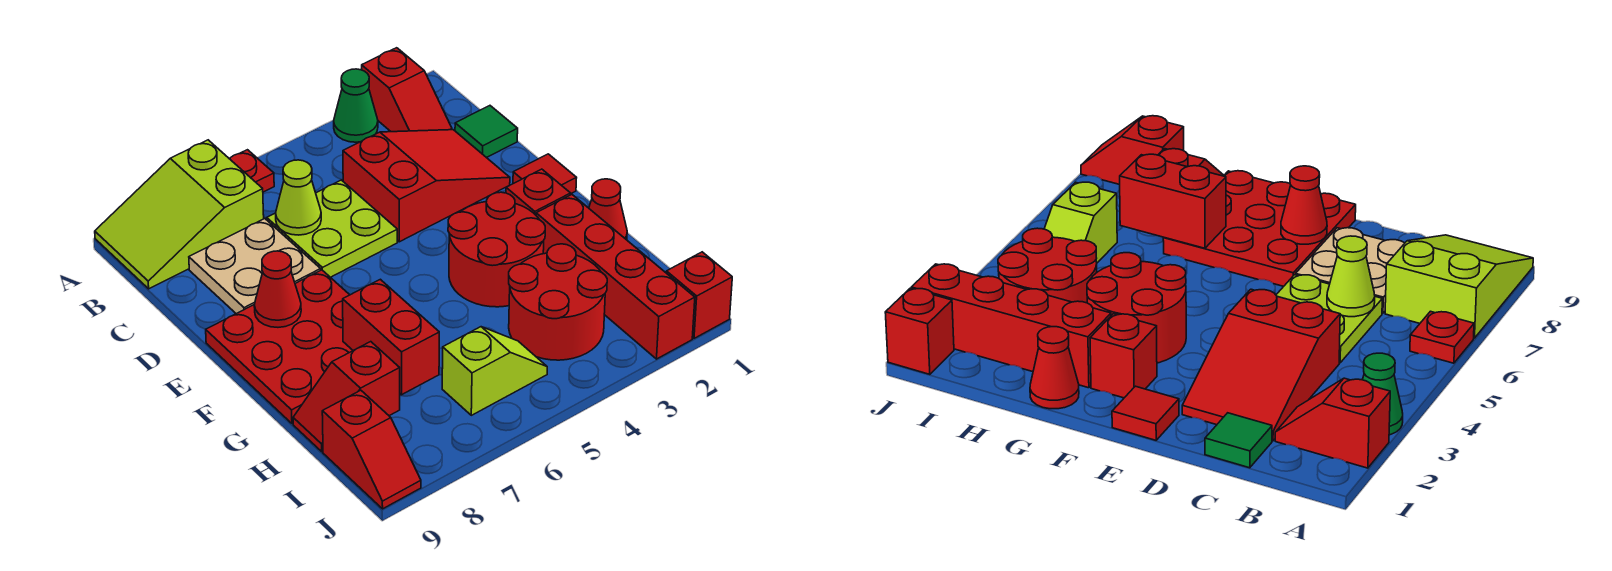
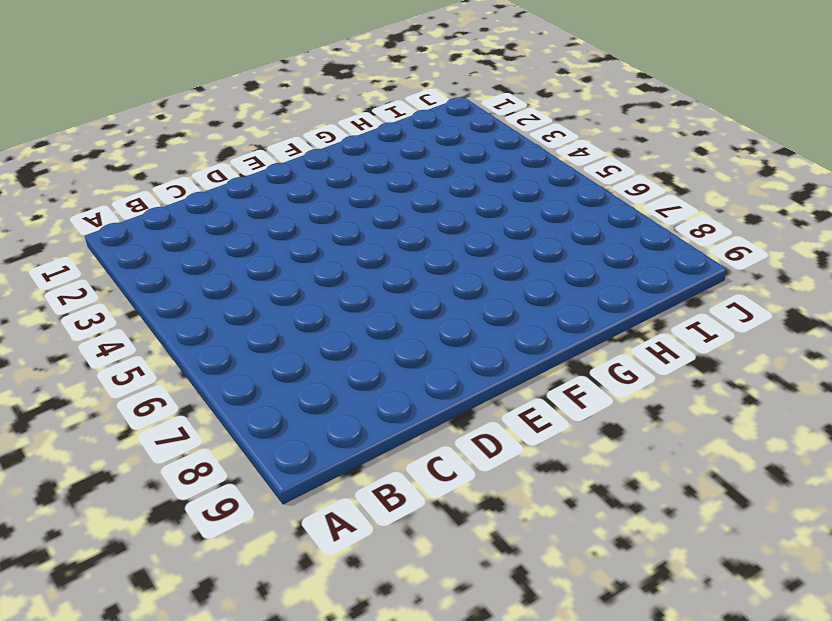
none -> red slope A2:B2 level 1 top A
none -> green cone A3 level 1
none -> red plate A6 level 1

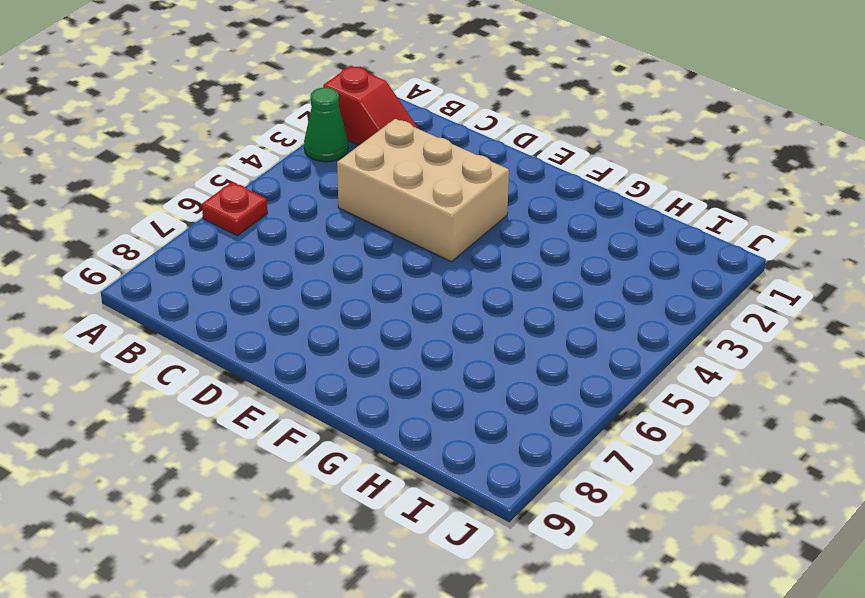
tan brick C3:E4 level 1 -> red slope C2:D4 level 1 top 4
none -> lime slope A7:B9 level 1 top 7
none -> green tile C1 level 1
none -> lime plate C5:D6 level 1

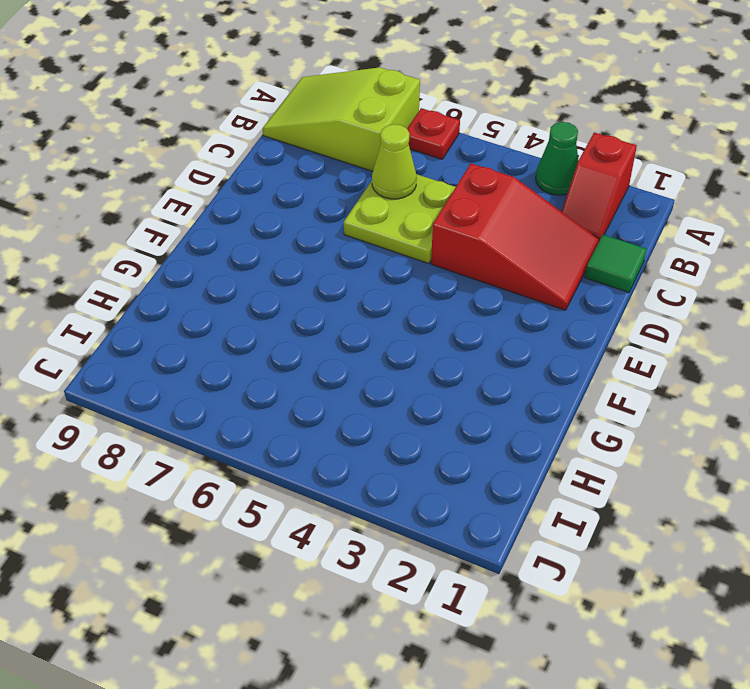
none -> tan plate C7:D8 level 1
none -> red tile E1 level 1
none -> red plate E7:G9 level 1

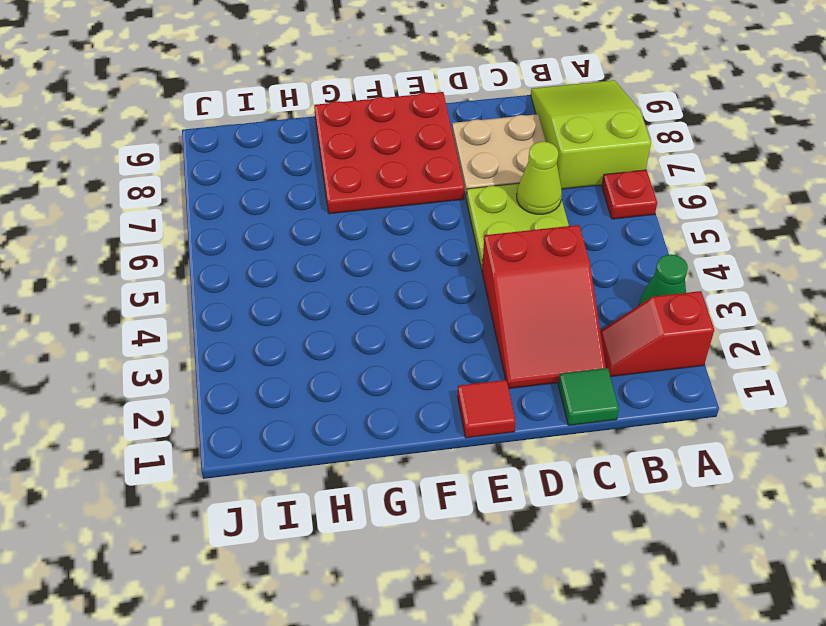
none -> red brick F2 level 1
none -> red round brick F3:G4 level 1
none -> red cone G1 level 1

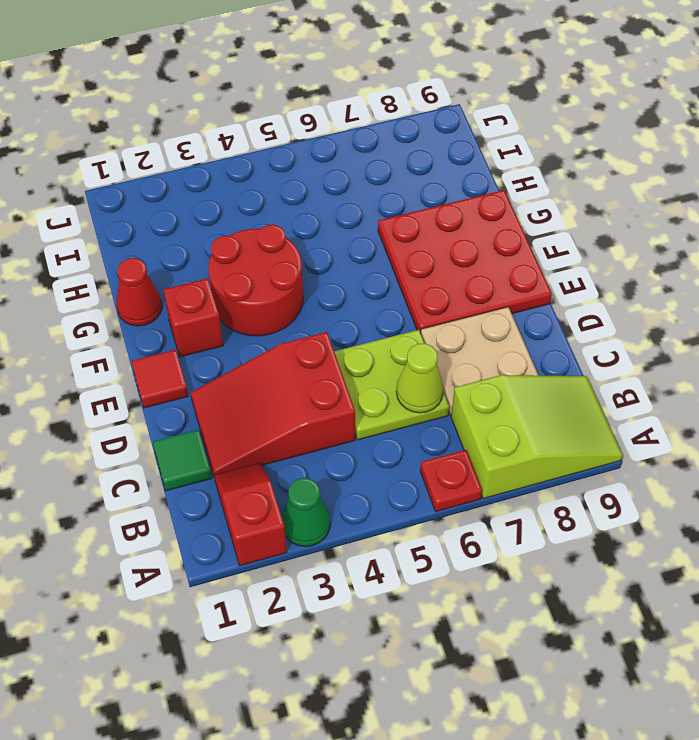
none -> red brick G2:J2 level 1
none -> red round brick H3:I4 level 1
none -> red slope H8:H9 level 1 top 8

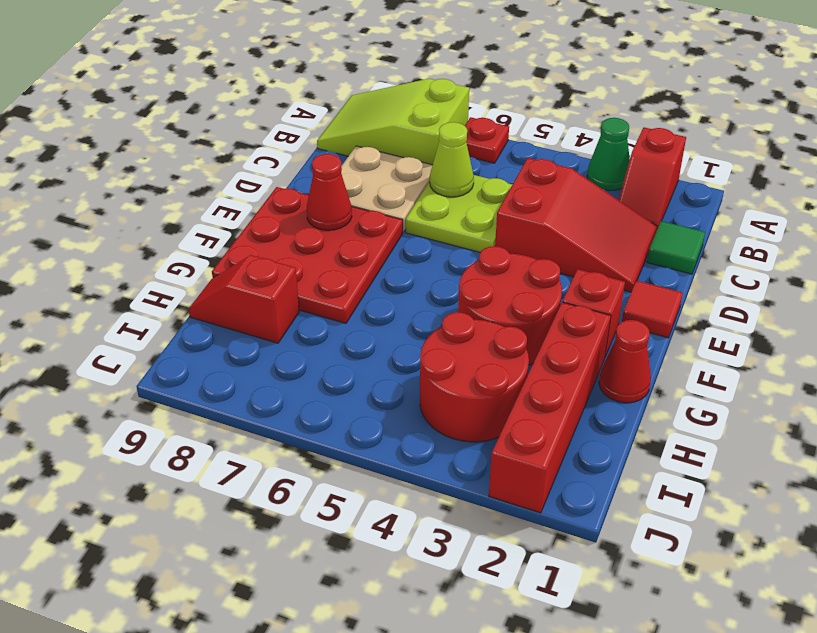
none -> lime slope I5:I6 level 1 top 6
none -> red slope I9:J9 level 1 top I
none -> red brick J1 level 1

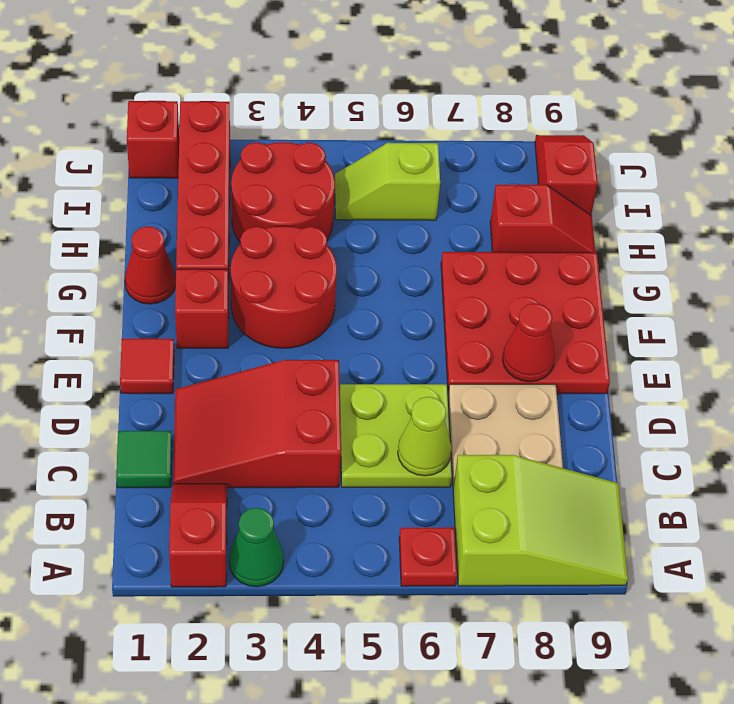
none -> red brick G7:H7 level 2

